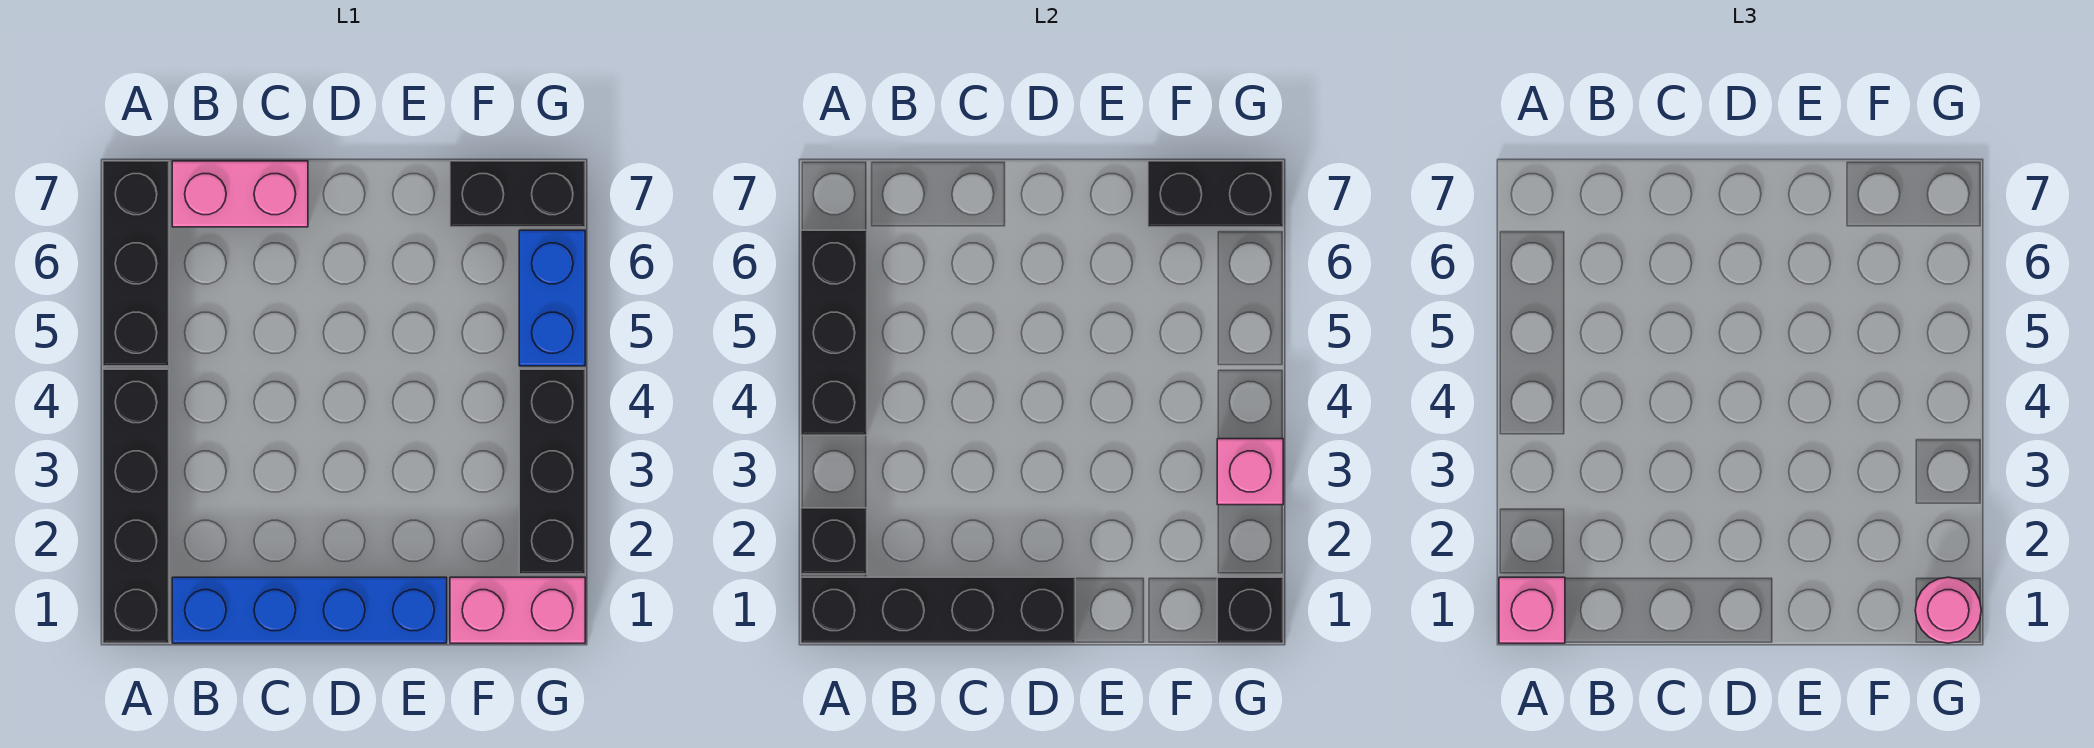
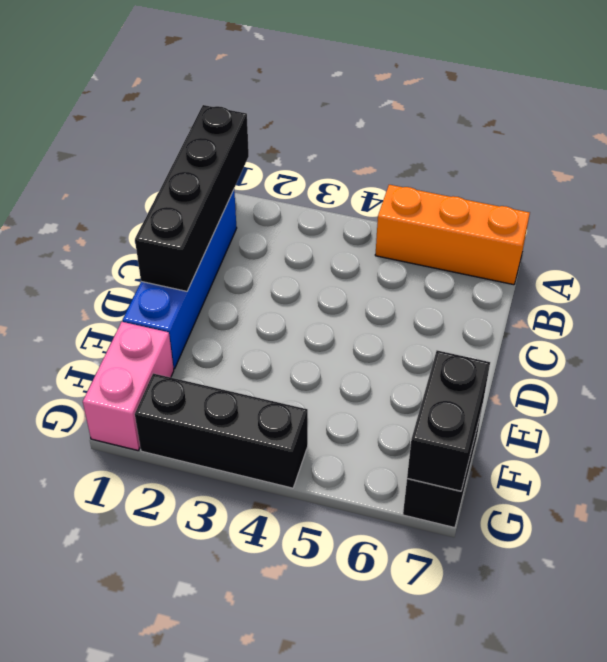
orange brick A5:A7 level 1 -> black brick A5:A7 level 1
none -> black brick A1:A4 level 1
none -> pink brick B7:C7 level 1
none -> blue brick G5:G6 level 1

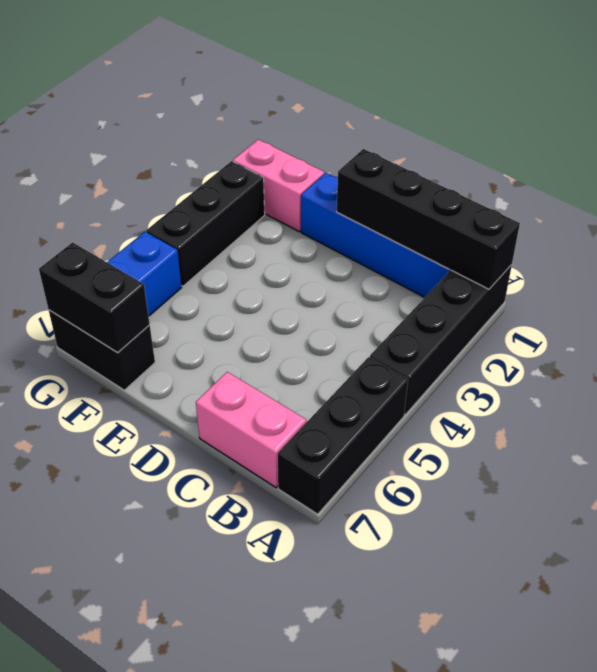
none -> black brick A2 level 2
none -> black brick A4:A6 level 2
none -> black brick G1 level 2

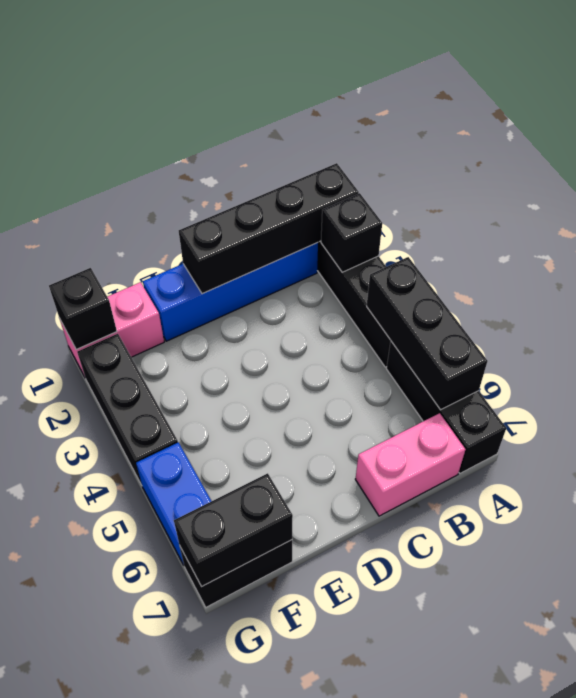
none -> pink brick G3 level 2
none -> pink brick A1 level 3
none -> pink round brick G1 level 3

